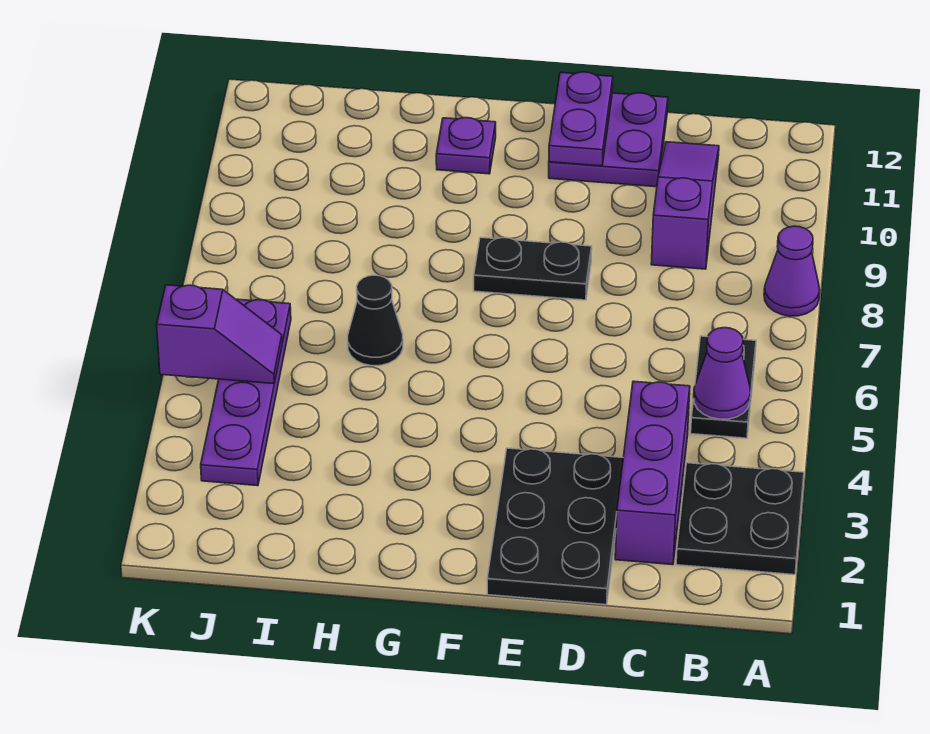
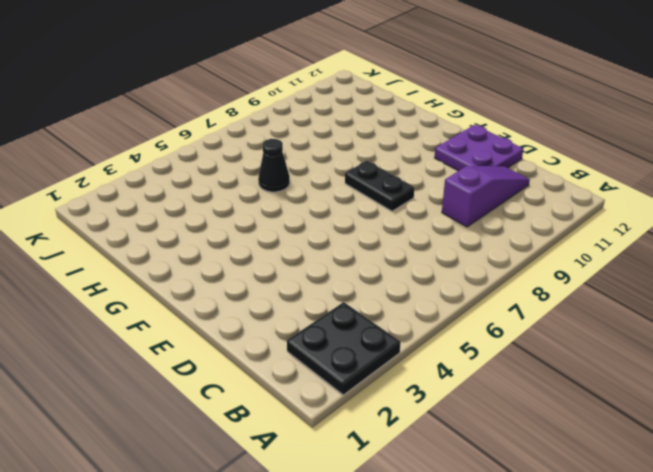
none -> purple cone A8 level 1
none -> black plate B5:B6 level 1
none -> purple brick C2:C4 level 1

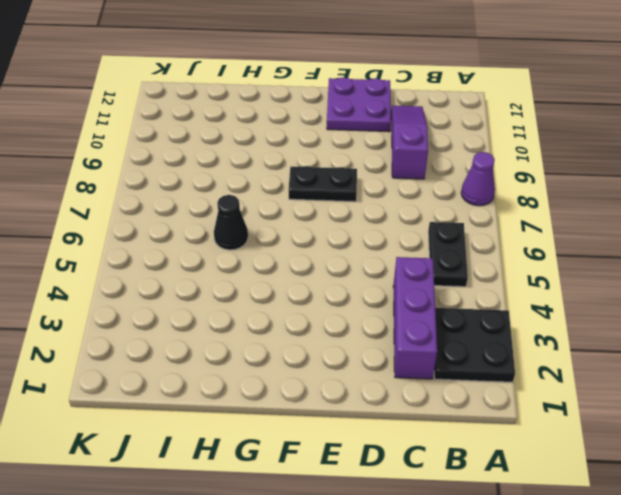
none -> black plate D1:E3 level 1
none -> purple plate G11 level 1
none -> purple plate J3:J6 level 1

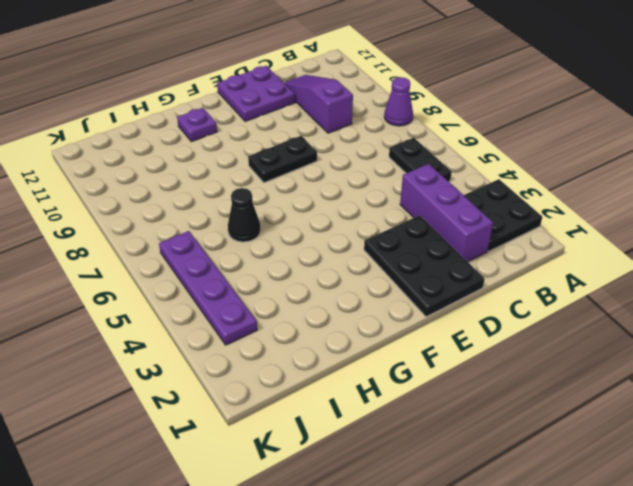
none -> purple cone B5 level 2
none -> purple plate E11:E12 level 2
none -> purple slope J5:K5 level 2 top K

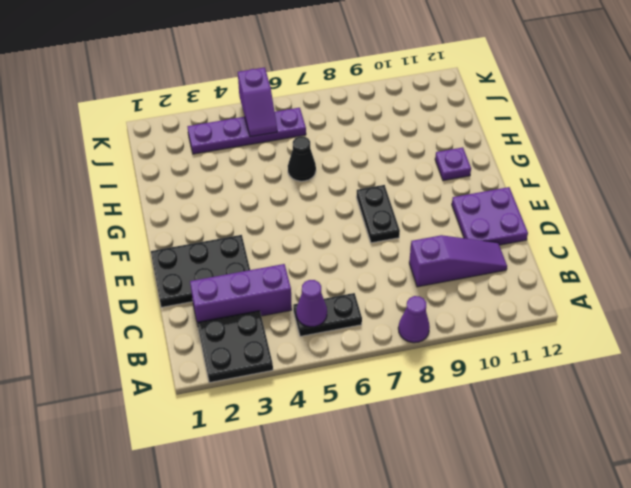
none -> purple plate E11:E12 level 2

